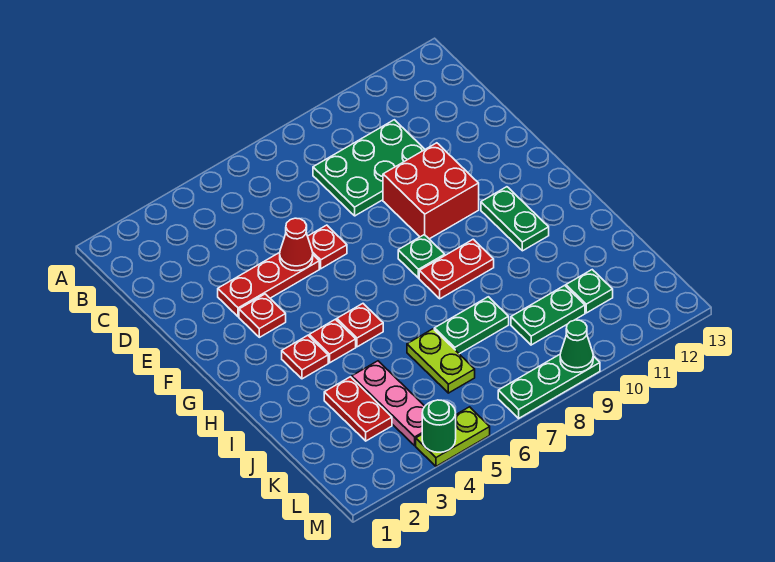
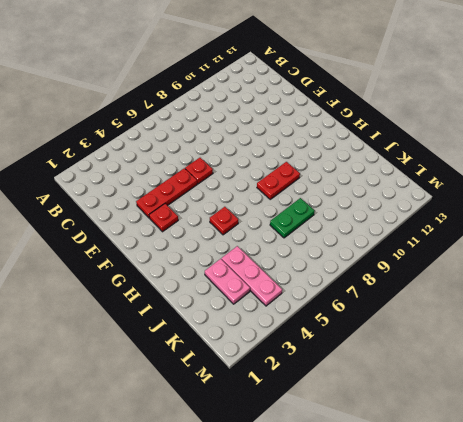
pink plate J3:K3 level 1 -> red plate J3:K3 level 1
none -> green plate C8:D10 level 1
none -> red brick E9:F10 level 1
none -> green plate G8 level 1

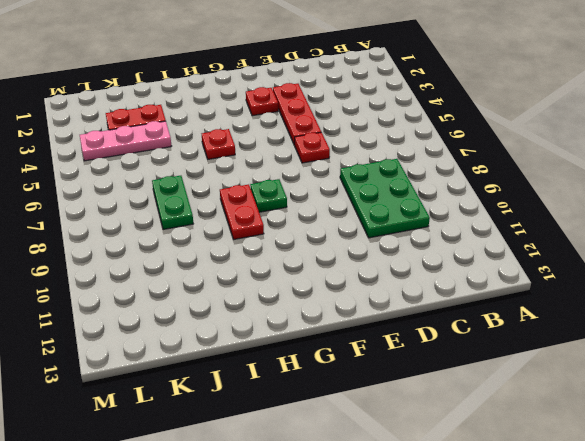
none -> red brick E9:F10 level 1
none -> green plate G11:H11 level 1
none -> red plate H3 level 1

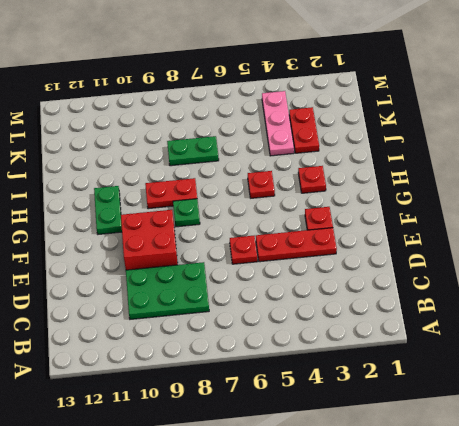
none -> red plate H4 level 1
none -> lime plate J6:K6 level 1
none -> green plate K9:K10 level 1

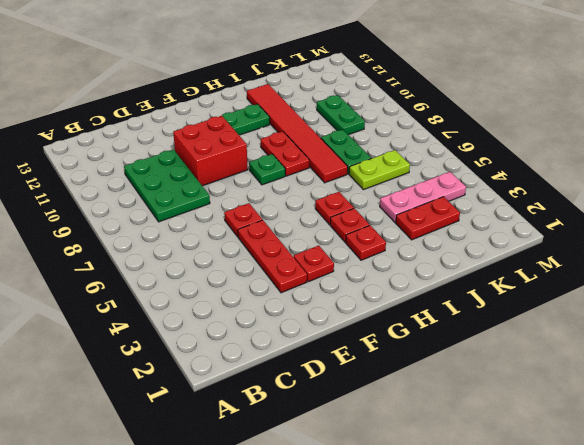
red tile I7:I12 level 1 -> none
none -> green plate K11 level 1
none -> lime plate M4:M5 level 1
none -> green plate M7:M9 level 1

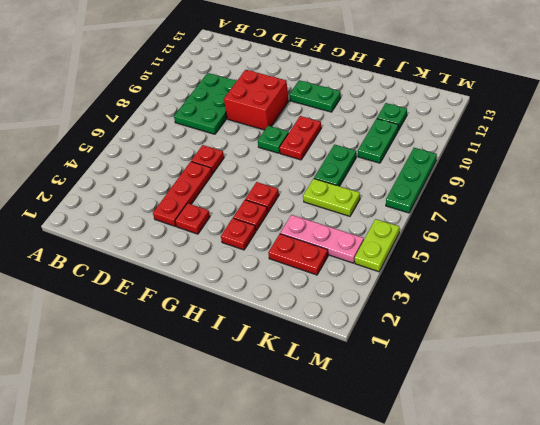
none -> red cone E5 level 2
none -> green round brick M4 level 2
none -> green cone M9 level 2

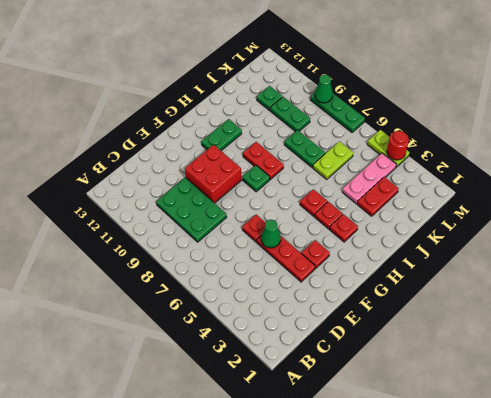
green cone E5 level 2 -> red cone E5 level 2
red round brick M4 level 2 -> green round brick M4 level 2

